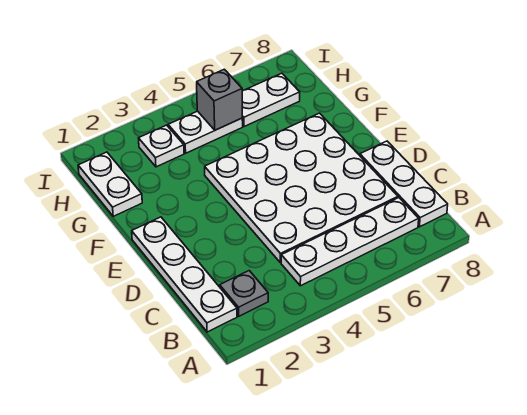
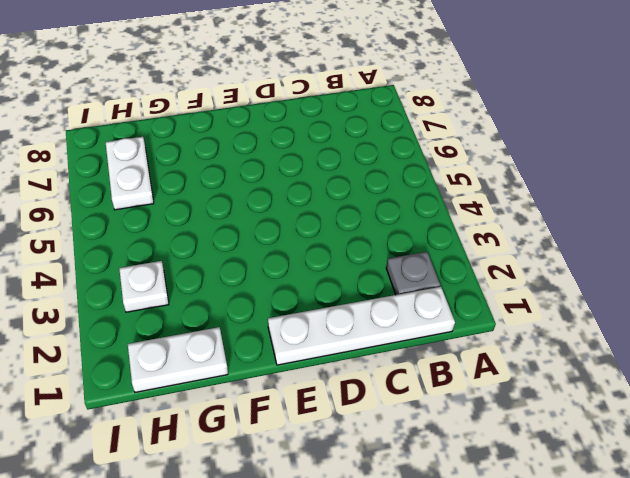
none -> white plate B4:B7 level 1
none -> white plate B8:D8 level 1

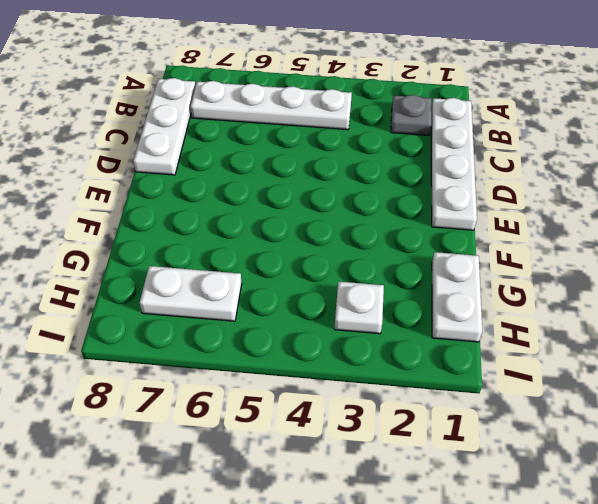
none -> white plate C4:F7 level 1
none -> white plate H4:H5 level 1

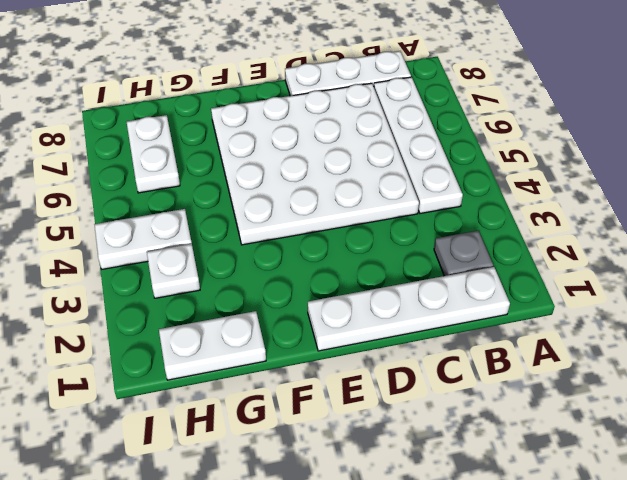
white plate H4:I4 level 1 -> white plate H4:H5 level 1
none -> grey brick H5 level 2

